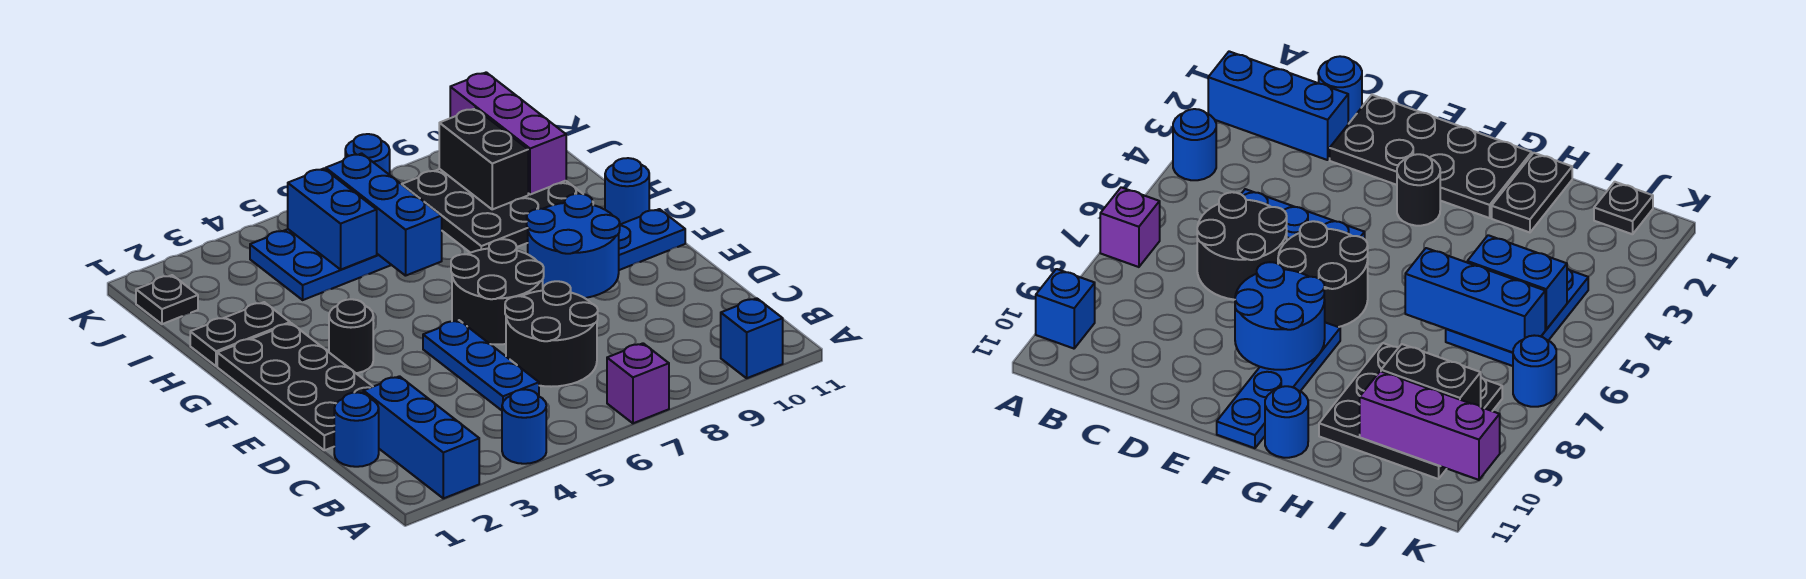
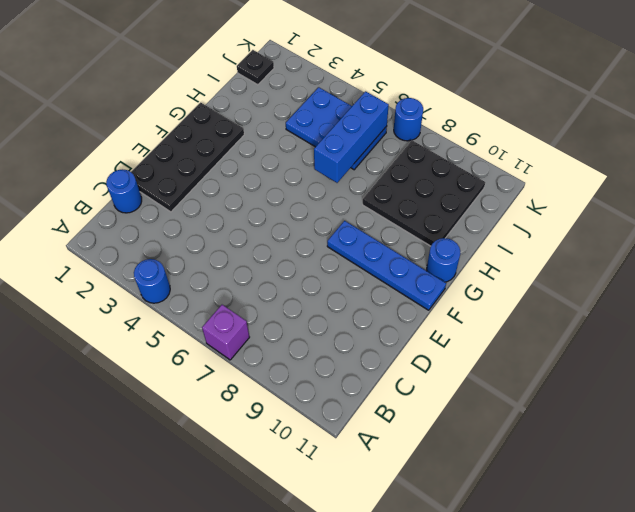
none -> blue brick A2:C2 level 1
none -> blue brick A10 level 1
none -> blue plate C5:E5 level 1

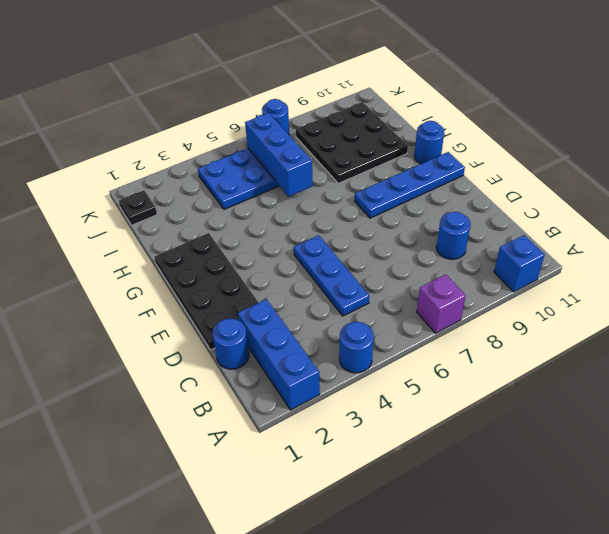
blue round brick C9 level 1 -> none
none -> black round brick C6:D7 level 1
none -> black round brick E6:F7 level 1
none -> black round brick F3 level 1

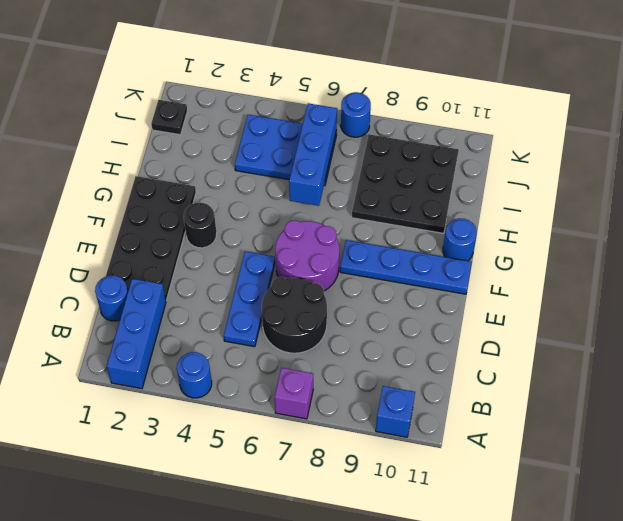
purple round brick E6:F7 level 1 -> black round brick E6:F7 level 1
none -> black plate H1:H2 level 1
none -> blue round brick E8:F9 level 2
none -> blue brick I5:J5 level 2

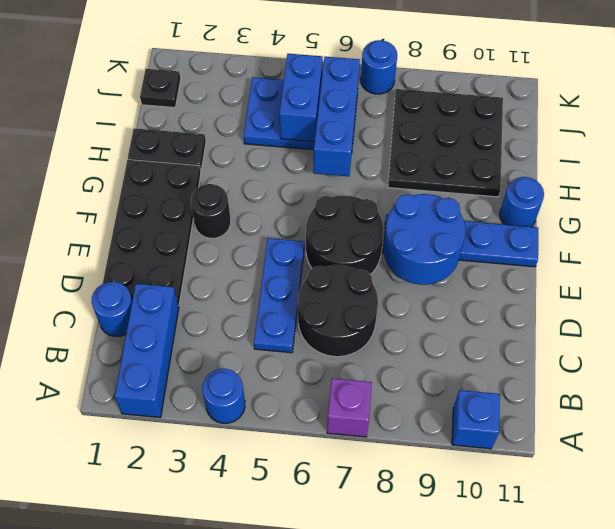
none -> black brick I9:J9 level 2
none -> purple brick I10:K10 level 2

